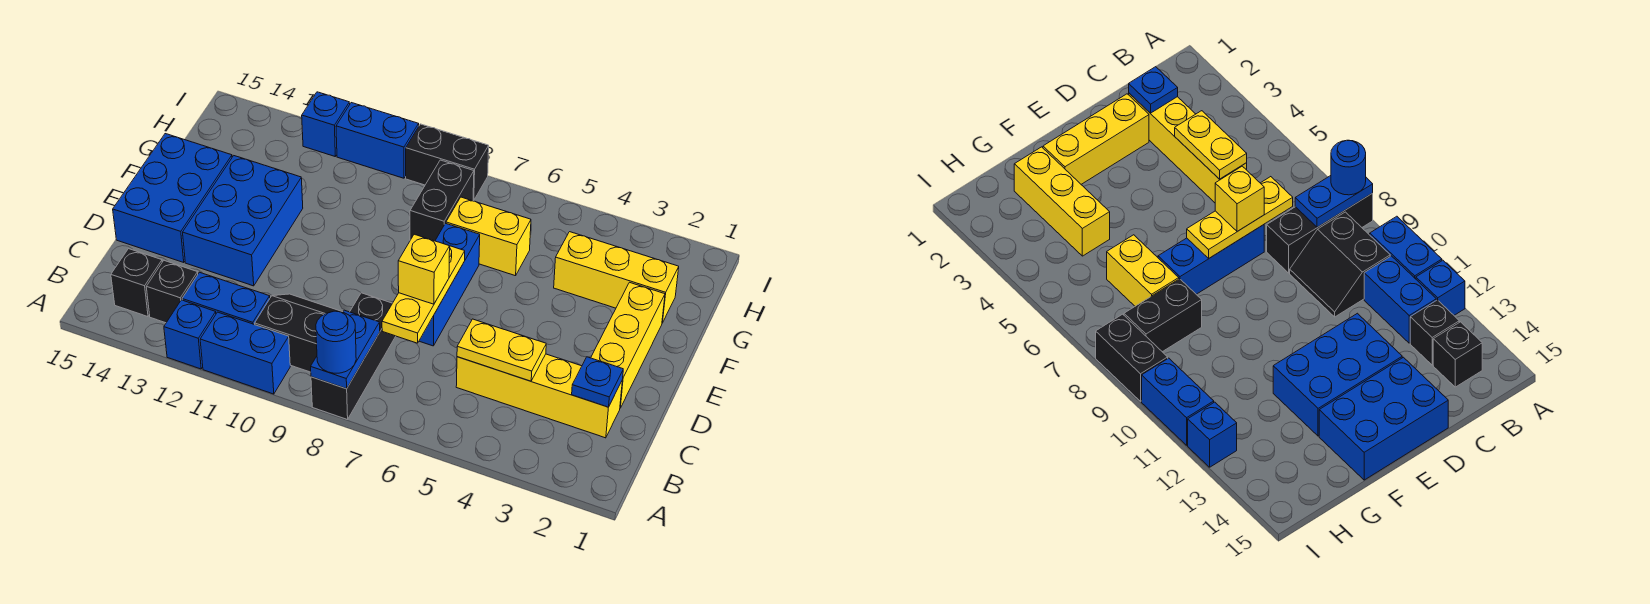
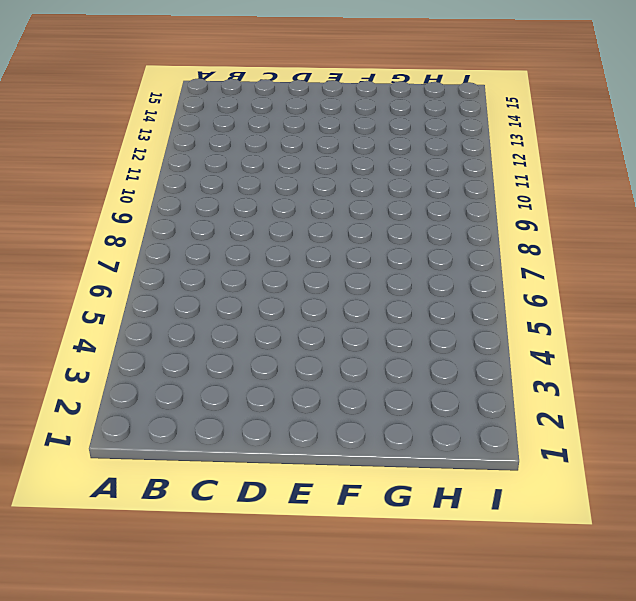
none -> black brick A8:C8 level 1
none -> blue brick A10:A11 level 1
none -> blue brick A12 level 1

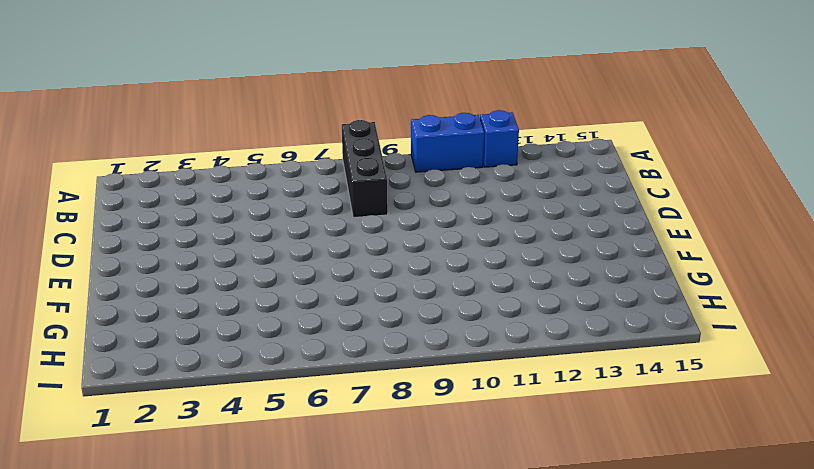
none -> black slope B9:C10 level 1 top B
none -> blue brick B11:B12 level 1
none -> black brick B13 level 1

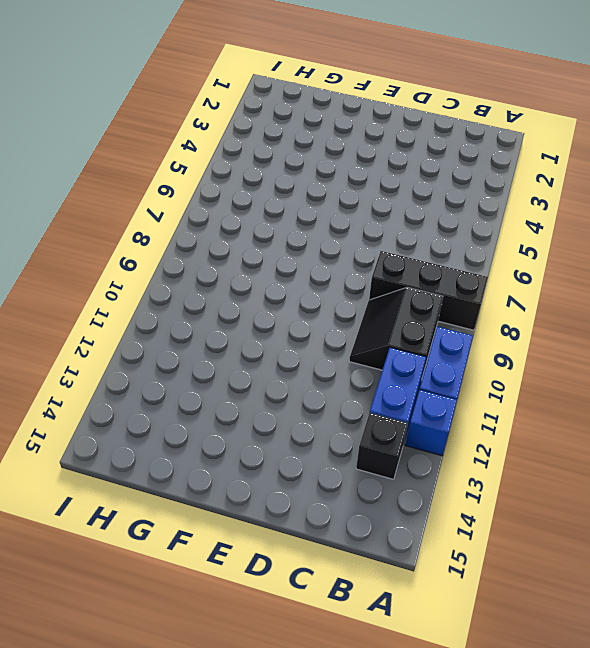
none -> black brick B14 level 1
none -> yellow brick C2:C5 level 1
none -> yellow brick D2:F2 level 1

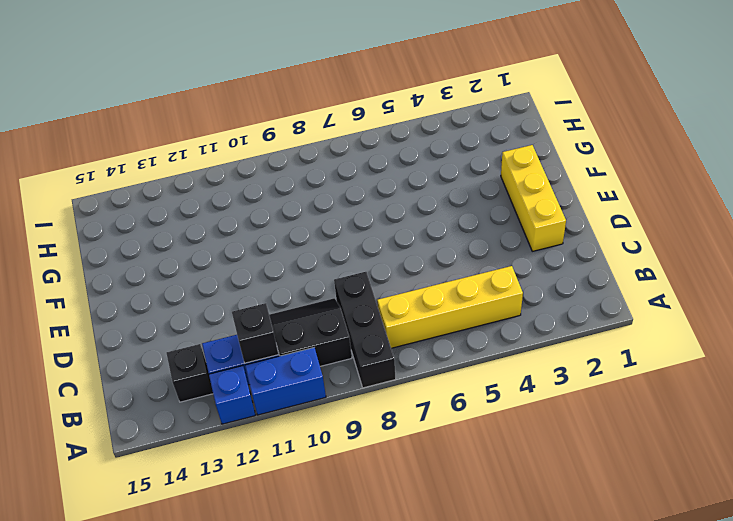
yellow brick B4:B7 level 1 -> yellow brick C2:C5 level 1
black brick B11 level 2 -> black brick B14 level 1
none -> blue brick D7:F7 level 1
none -> blue brick D12:F13 level 1
none -> blue brick D14:F15 level 1

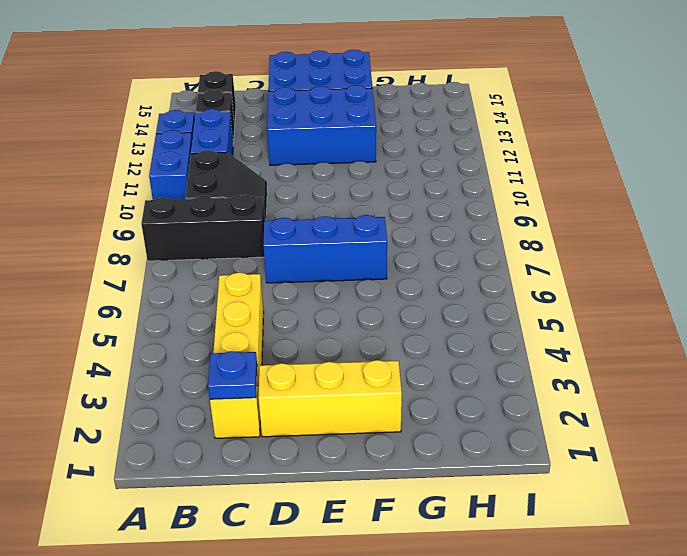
none -> yellow brick G2:G4 level 1
none -> yellow brick G6:G7 level 1
none -> black brick G8:H8 level 1

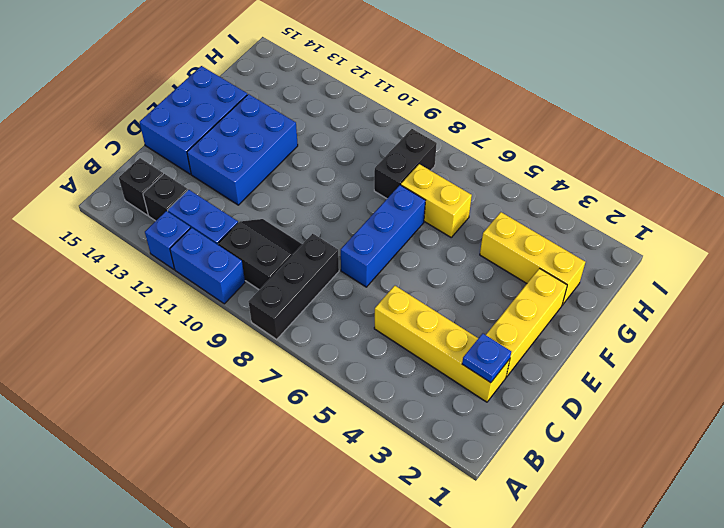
none -> black brick I8:I9 level 1
none -> blue brick I10:I11 level 1
none -> blue brick I12 level 1

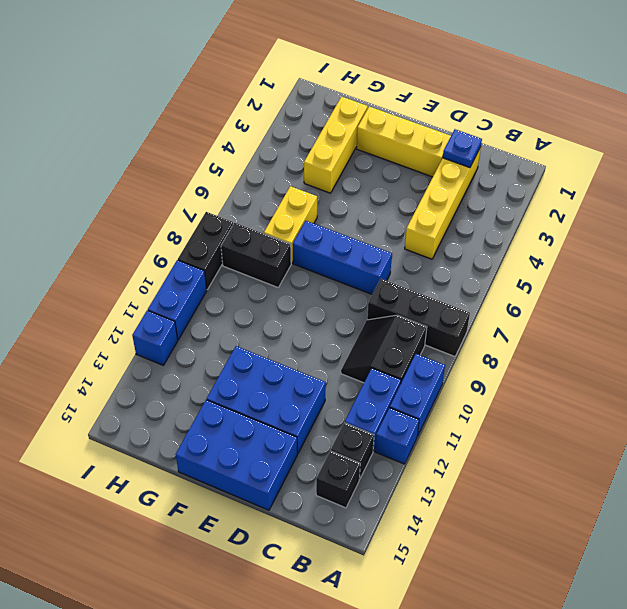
none -> blue plate A8:B8 level 2
none -> yellow plate C4:C5 level 2
none -> yellow plate C7:E7 level 2

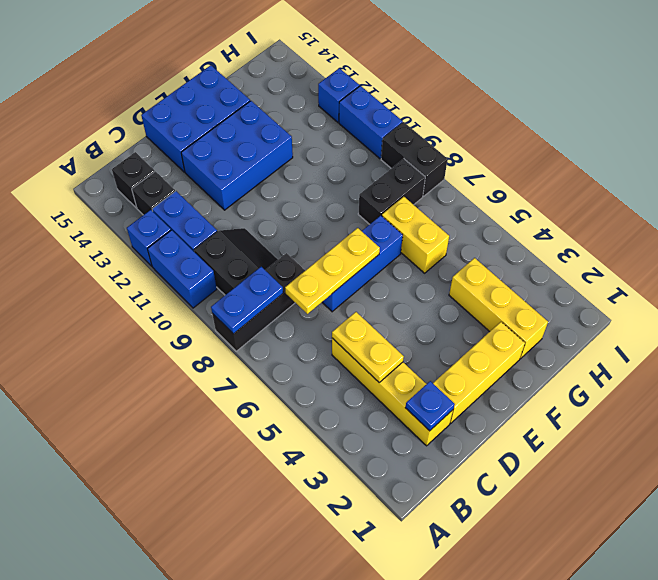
none -> blue round brick A8 level 3
none -> yellow brick D7 level 3

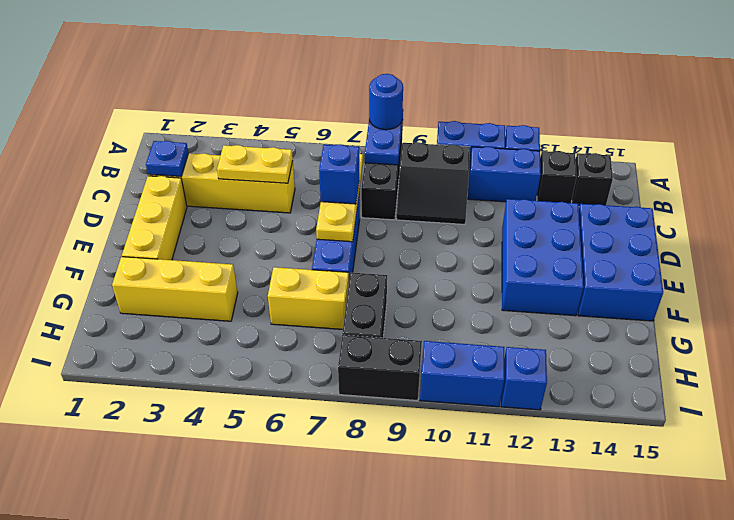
blue brick D7 level 3 -> yellow brick D7 level 3

